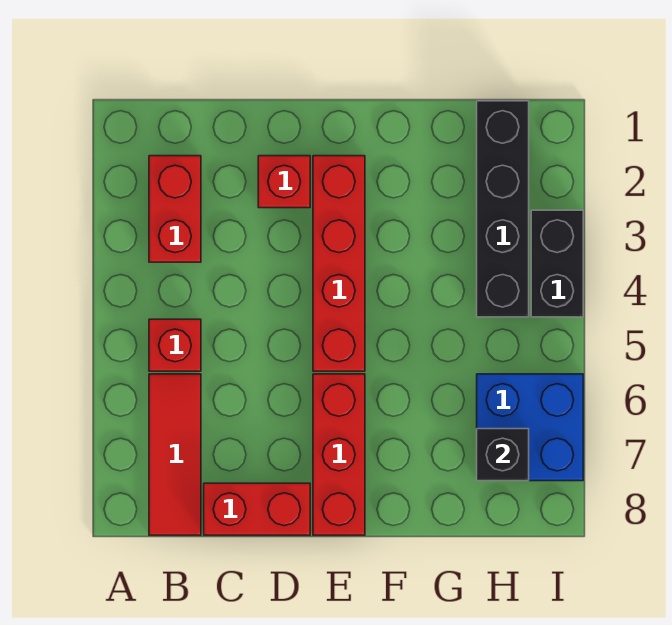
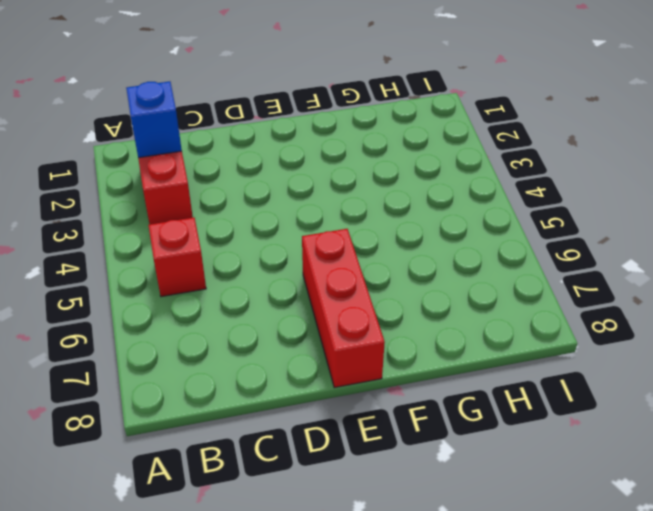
blue brick B2 level 2 -> none
none -> red tile B6:B8 level 1
none -> red brick C8:D8 level 1

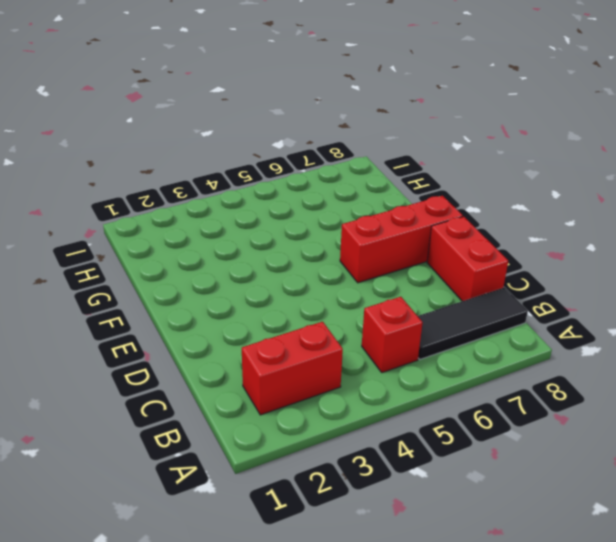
black tile B6:B8 level 1 -> red tile B6:B8 level 1
none -> red brick D2 level 1
none -> red brick E2:E5 level 1

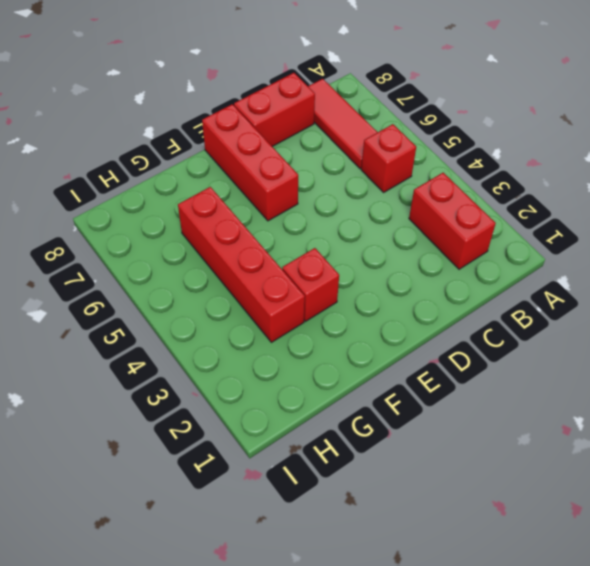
red brick F3 level 1 -> red brick D2 level 1
red brick G3:G6 level 1 -> red brick E2:E5 level 1
none -> black brick H1:H4 level 1
none -> blue brick H6:I7 level 1

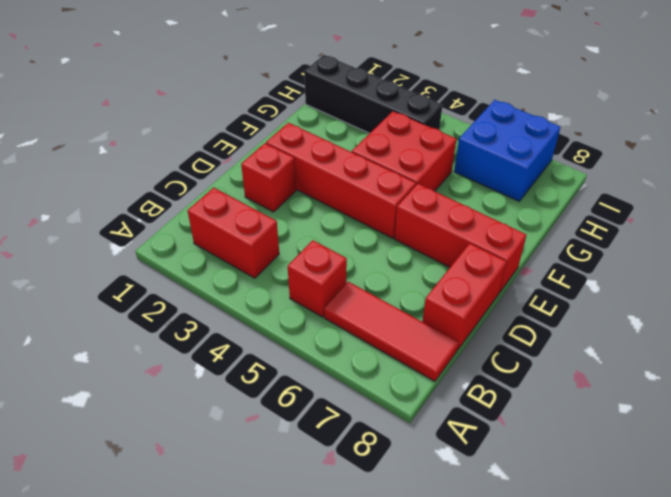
red brick F4:G5 level 1 -> none
none -> black brick I3:I4 level 1
none -> black brick H7 level 2

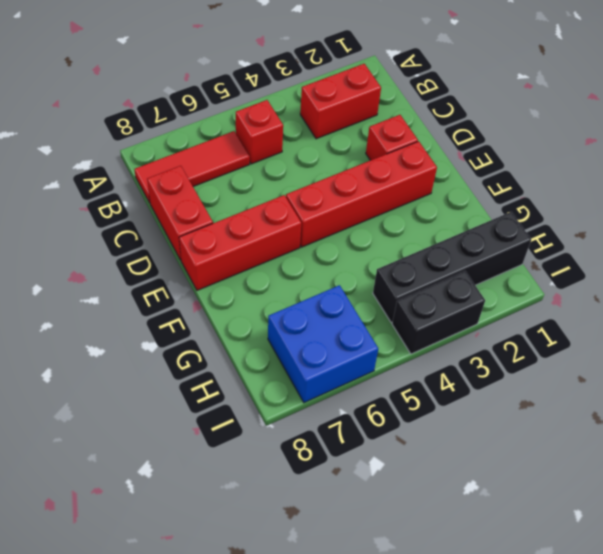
none -> black brick H7 level 2

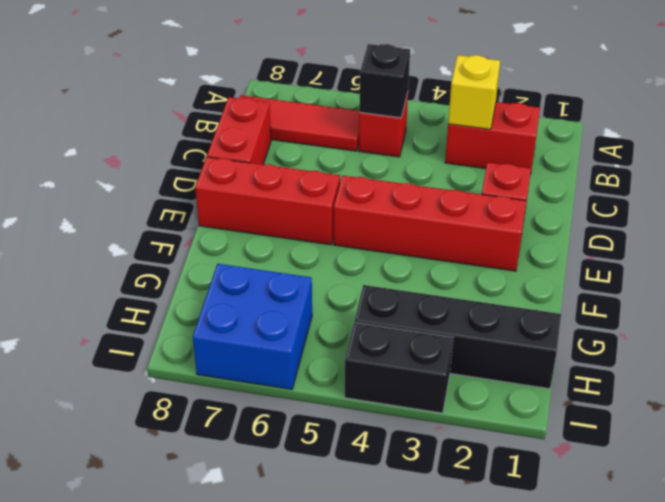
yellow brick B3 level 2 -> none
black brick B5 level 2 -> black brick H7 level 2

